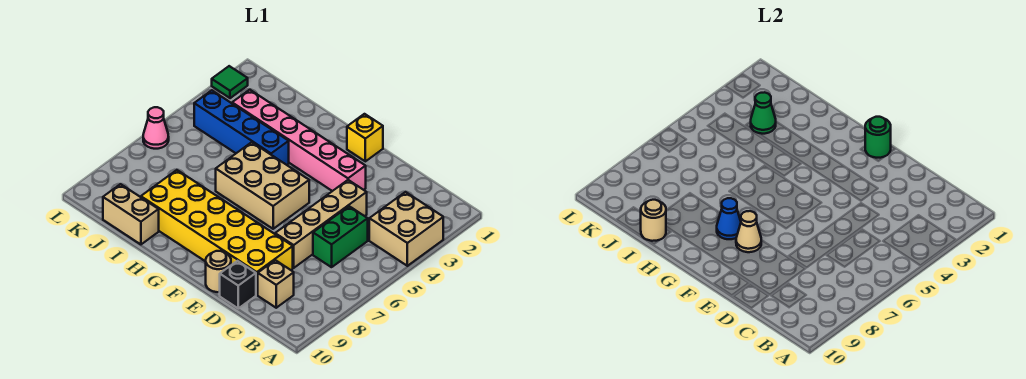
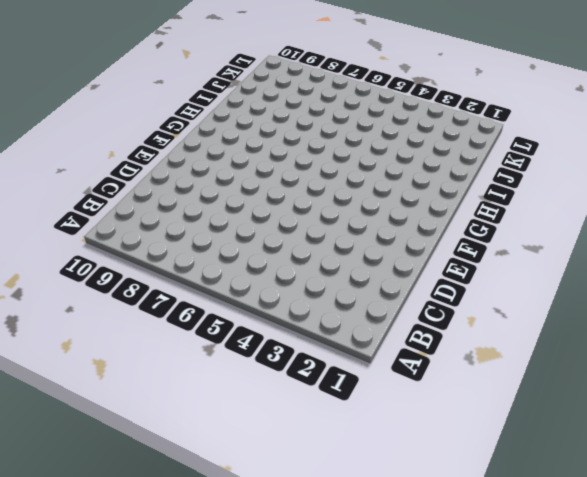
none -> tan brick A3:B4 level 1
none -> green brick C5:C6 level 1
none -> tan brick C9 level 1

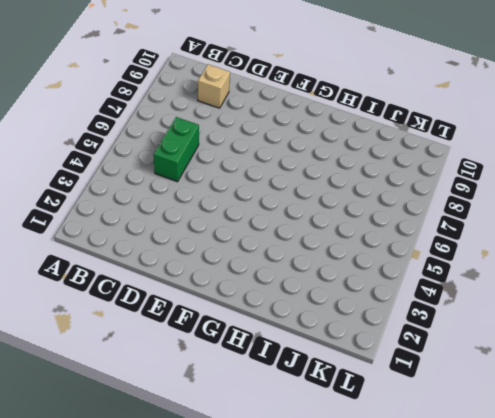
none -> tan brick A3:B4 level 1
none -> tan brick D4:D7 level 1
none -> yellow brick D8:I9 level 1

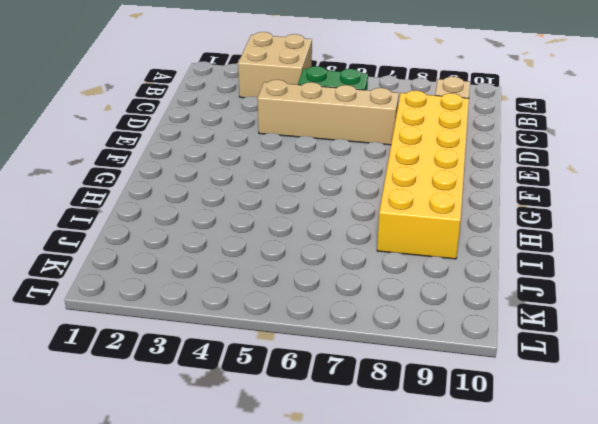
none -> black brick D10 level 1
none -> pink brick E3:J3 level 1
none -> tan round brick E10 level 1

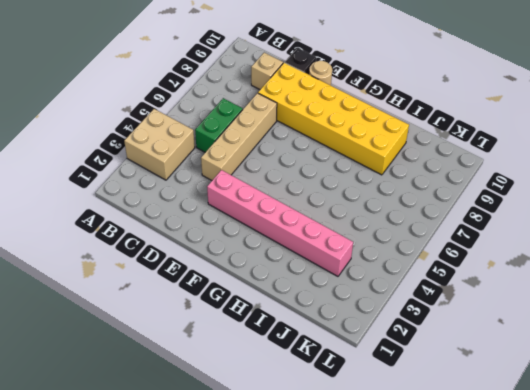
none -> yellow brick F1 level 1
none -> tan brick F5:H6 level 1
none -> blue brick H4:K4 level 1

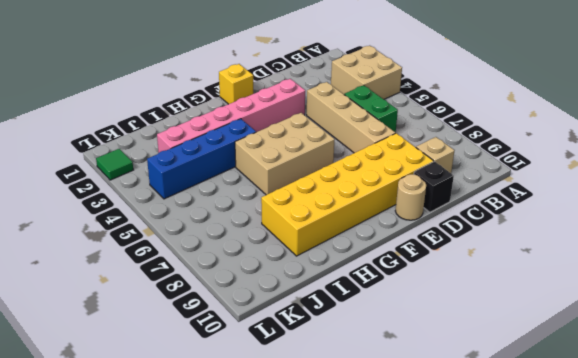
none -> tan brick I10:J10 level 1
none -> pink cone L6 level 1
none -> green round brick F1 level 2

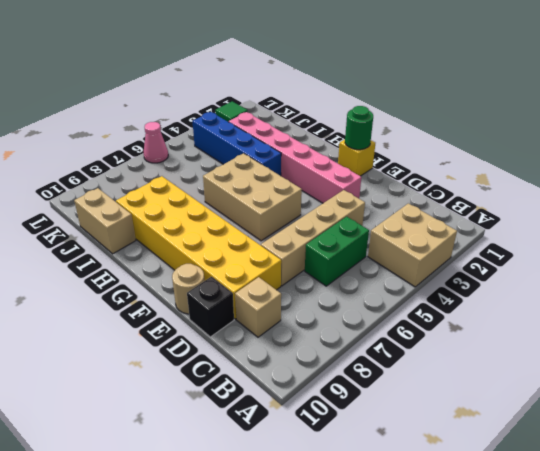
none -> tan cone F8 level 2
none -> blue cone G8 level 2
none -> tan round brick I10 level 2

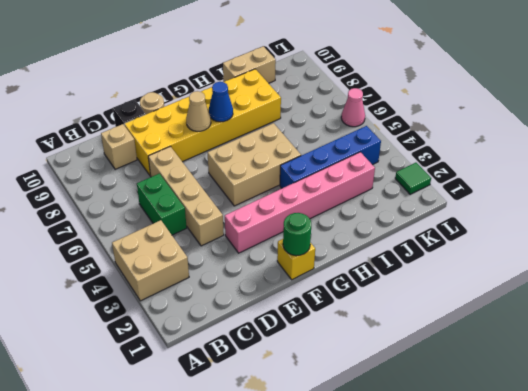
none -> tan round brick I10 level 2
none -> green cone J3 level 2

